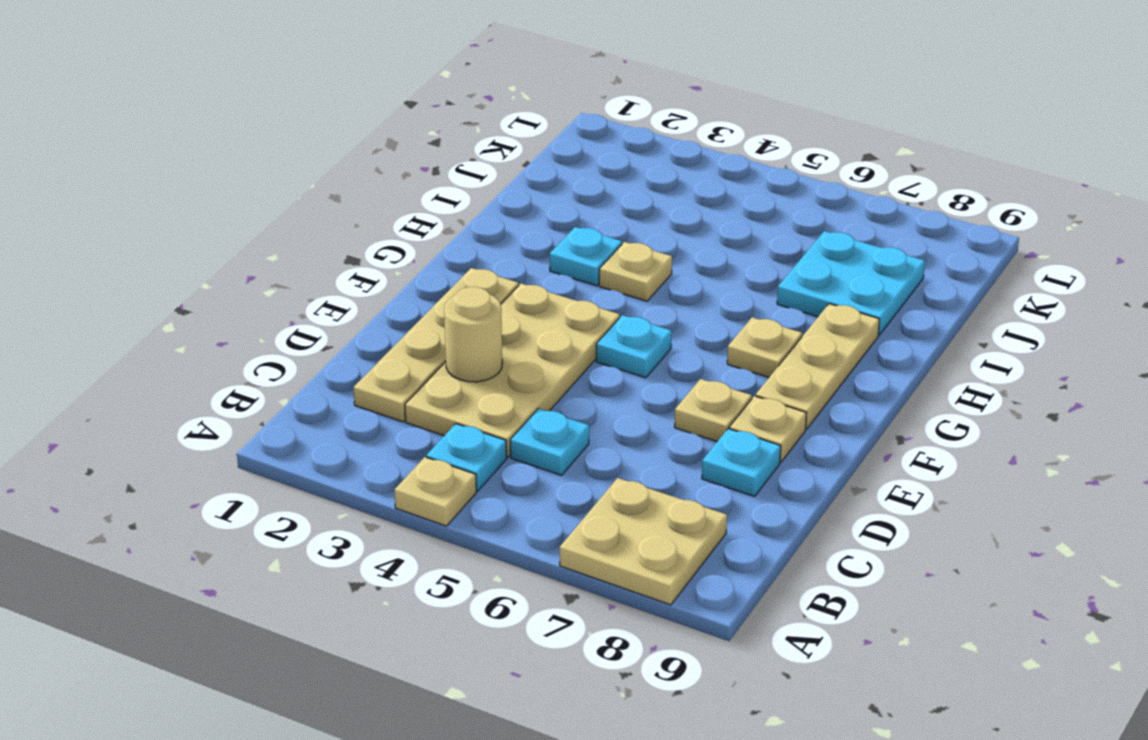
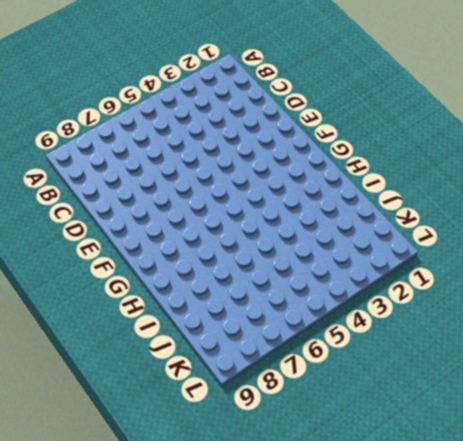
none -> tan plate A4 level 1
none -> tan plate A7:B8 level 1
none -> cyan plate B4 level 1

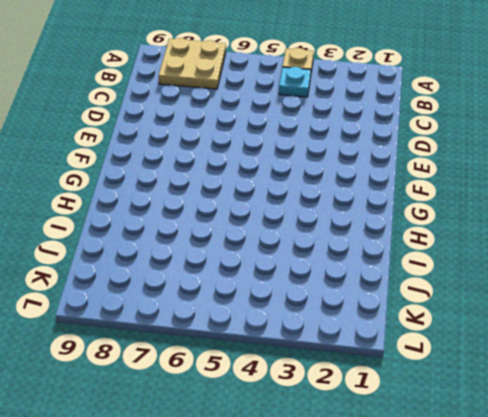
none -> tan plate C2:F2 level 1
none -> tan plate C3:F4 level 1
none -> cyan plate C5 level 1

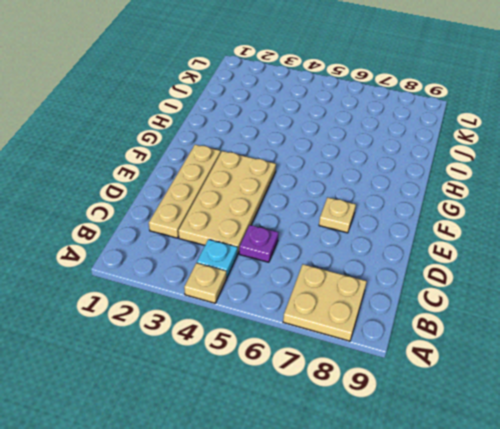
purple plate C5 level 1 -> cyan plate C5 level 1
none -> cyan plate D8 level 1
none -> tan plate E8 level 1
none -> cyan plate F5 level 1

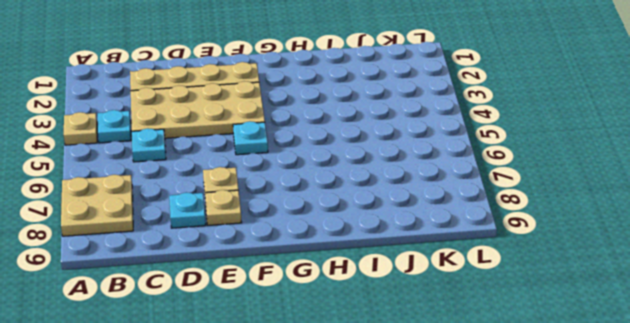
none -> tan plate F8:H8 level 1
none -> tan plate G7 level 1
none -> cyan plate H3 level 1

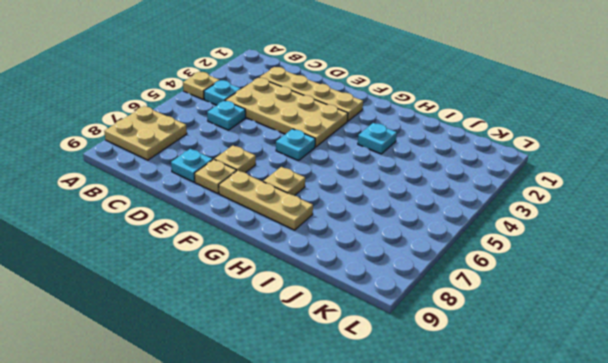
none -> tan plate H4 level 1
none -> cyan plate I7:J8 level 1
none -> tan round brick D3 level 2

